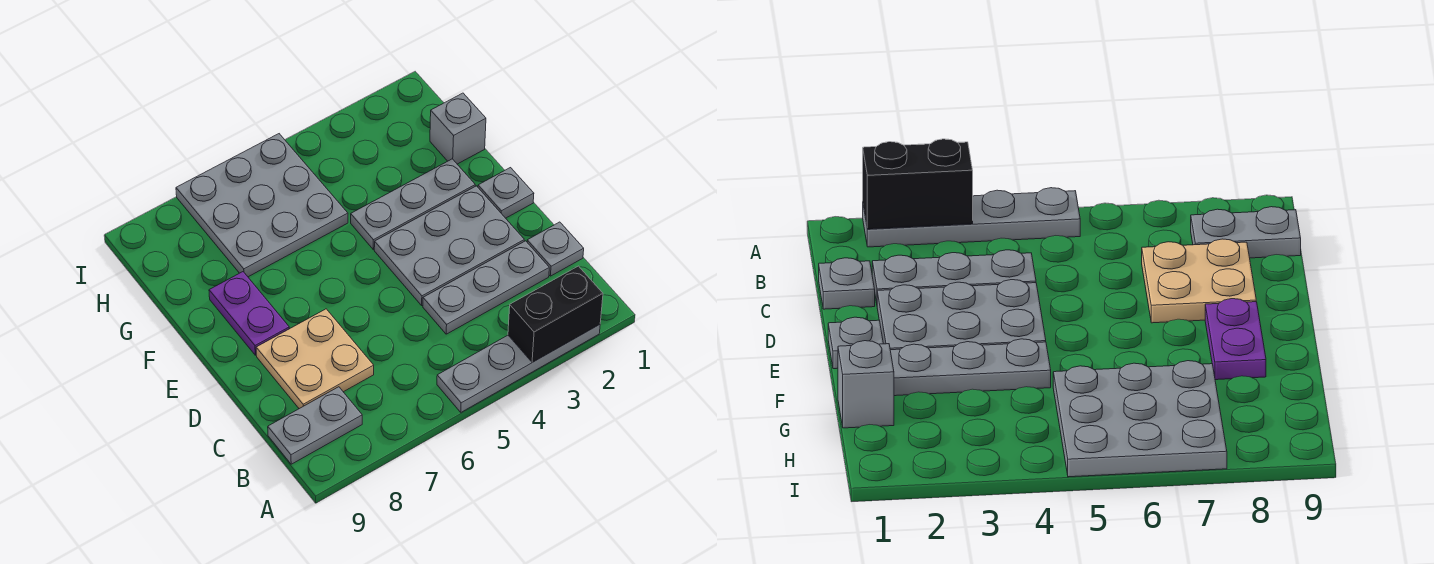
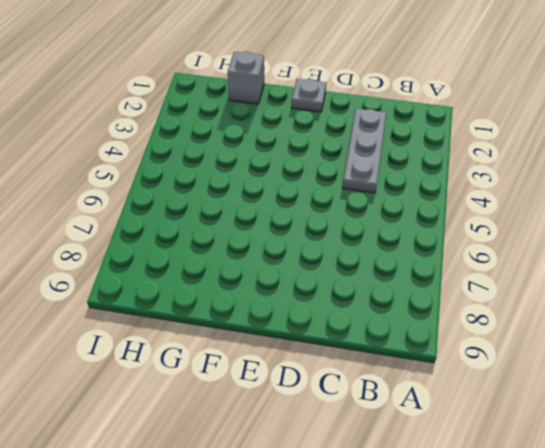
none -> grey plate A2:A5 level 1
none -> grey plate B8:B9 level 1
none -> grey plate C1 level 1

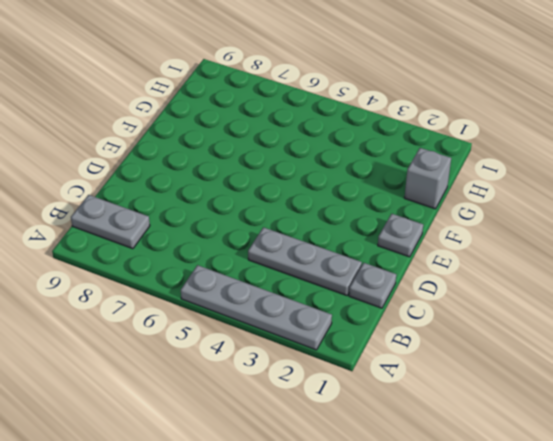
none -> tan plate C7:D8 level 1
none -> grey plate D2:E4 level 1
none -> purple plate E8:F8 level 1

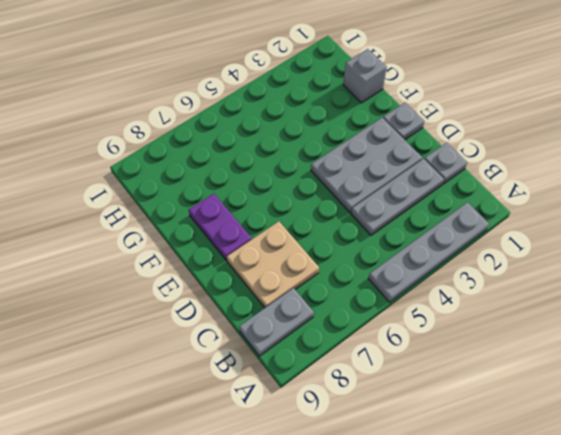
none -> grey plate F2:F4 level 1
none -> grey plate G5:I7 level 1
none -> black brick A2:A3 level 2

